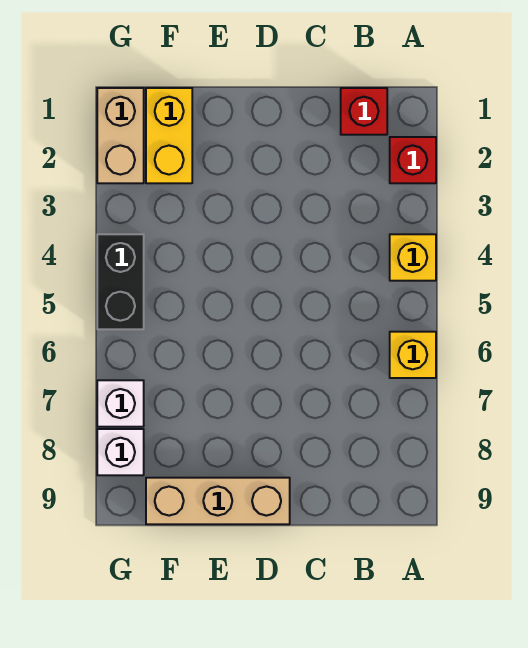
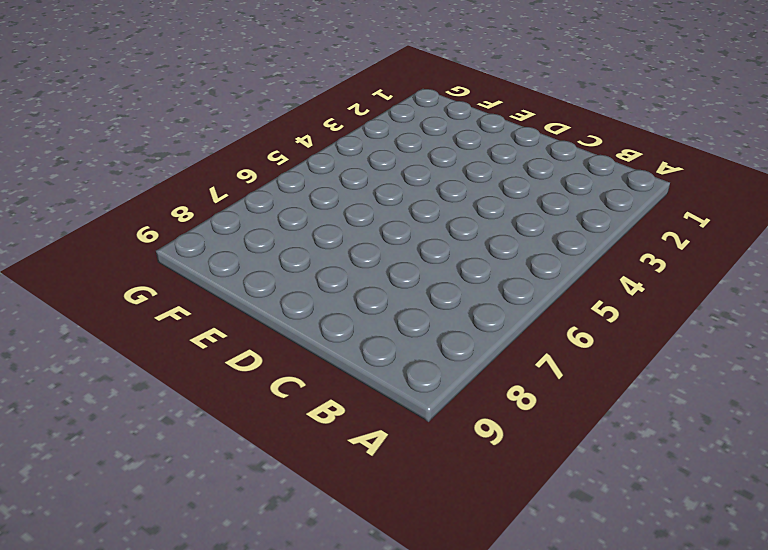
none -> red brick A2 level 1
none -> yellow brick A4 level 1

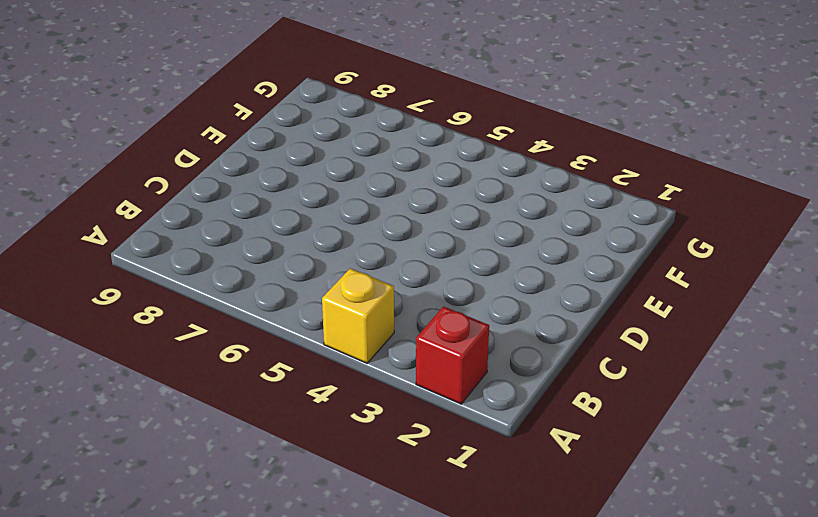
none -> yellow brick A6 level 1
none -> red brick B1 level 1

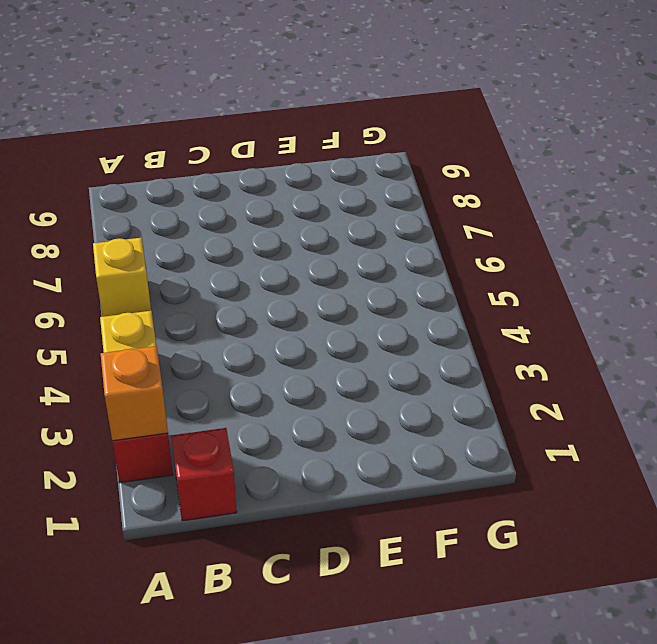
orange brick A2 level 2 -> none
none -> tan brick D9:F9 level 1
none -> yellow brick F1:F2 level 1

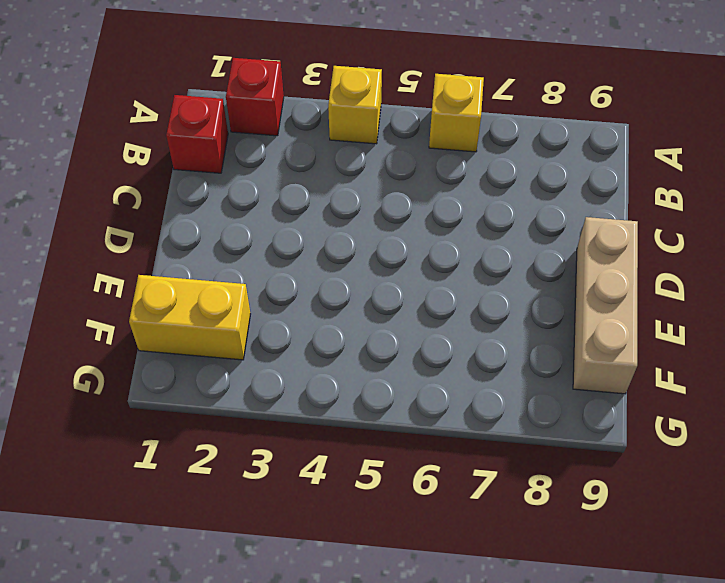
none -> tan brick G1:G2 level 1
none -> black brick G4:G5 level 1

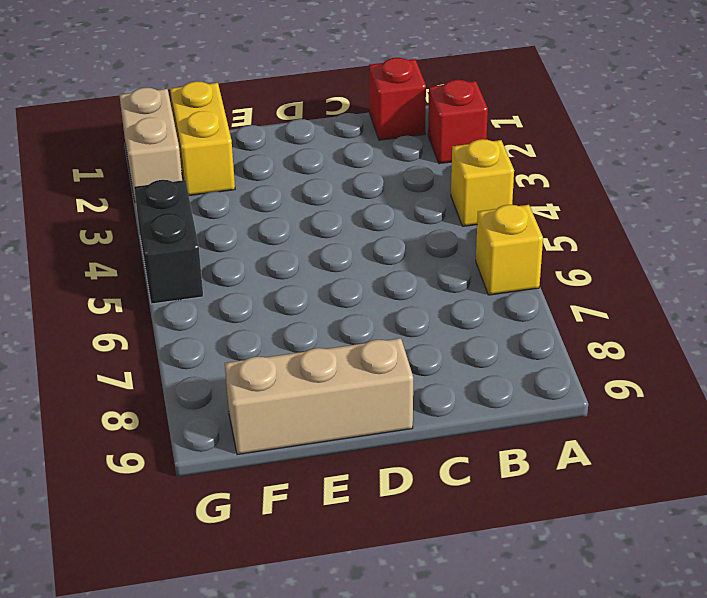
none -> white brick G7 level 1
none -> white brick G8 level 1

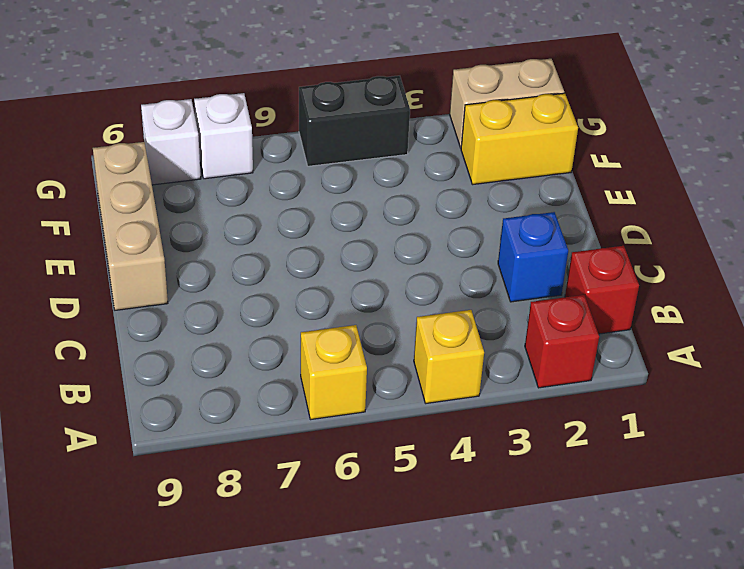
blue brick C2 level 1 -> none

